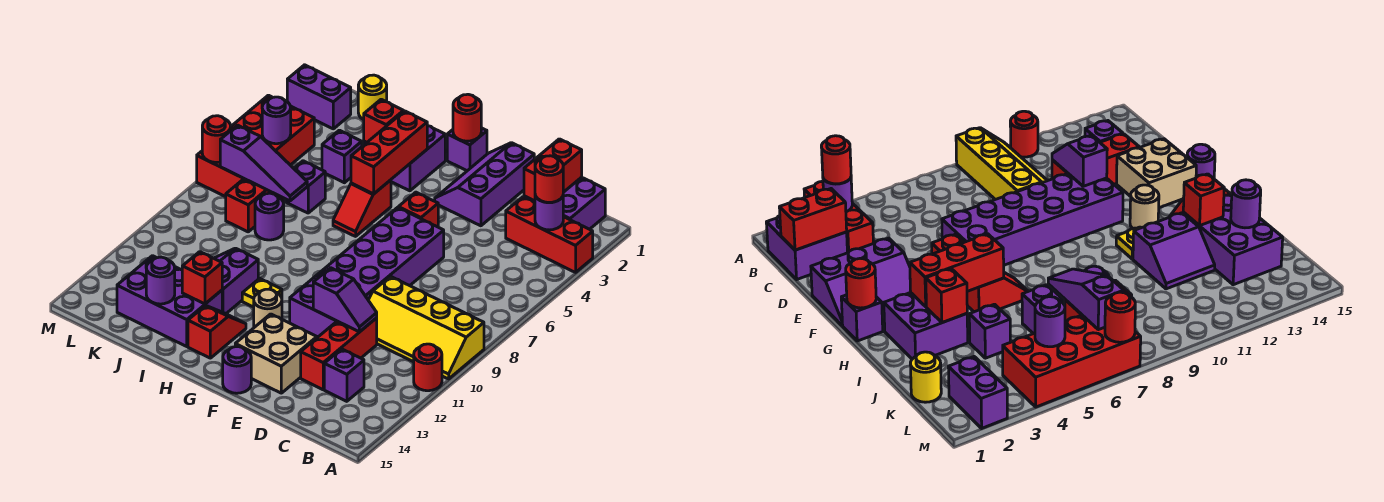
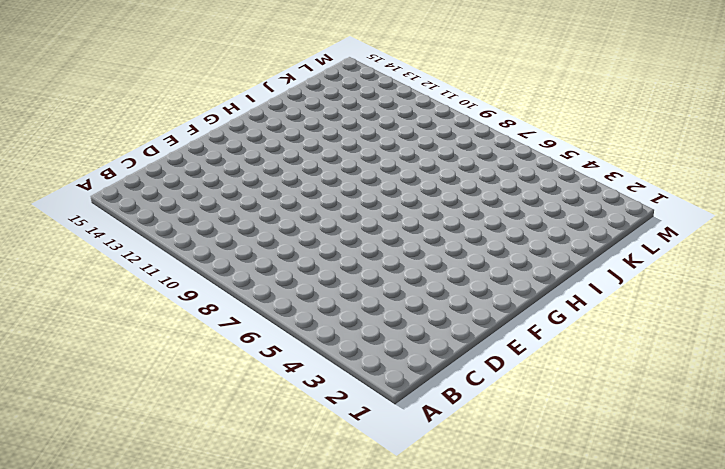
none -> red brick A3:C3 level 1
none -> yellow slope A9:D10 level 1 top 9
none -> red round brick A11 level 1
none -> purple brick B1:C2 level 1

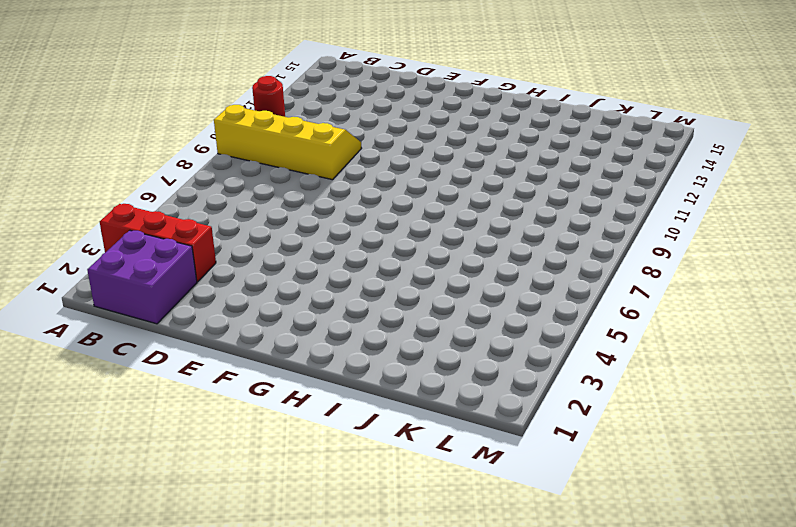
none -> purple brick C13 level 1
none -> red brick D11:D13 level 1
none -> purple slope E1:F3 level 1 top E
none -> purple brick E6:F11 level 1

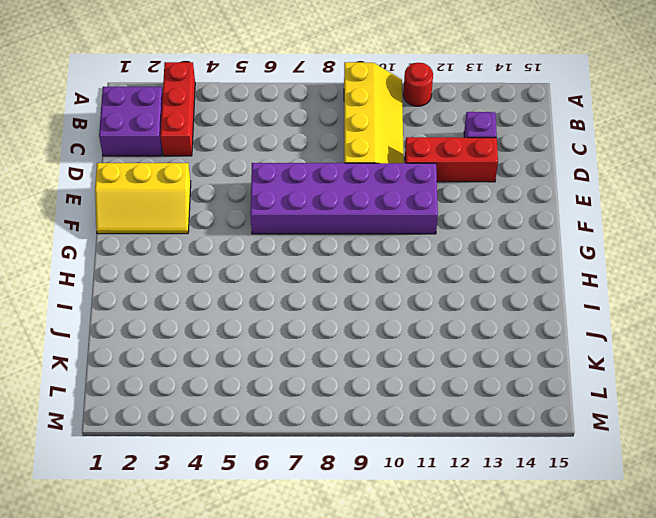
yellow slope E1:F3 level 1 top E -> purple slope E1:F3 level 1 top E
none -> tan brick E13:F14 level 1
none -> red brick F5 level 1
none -> purple round brick F15 level 1
none -> purple brick G1 level 1

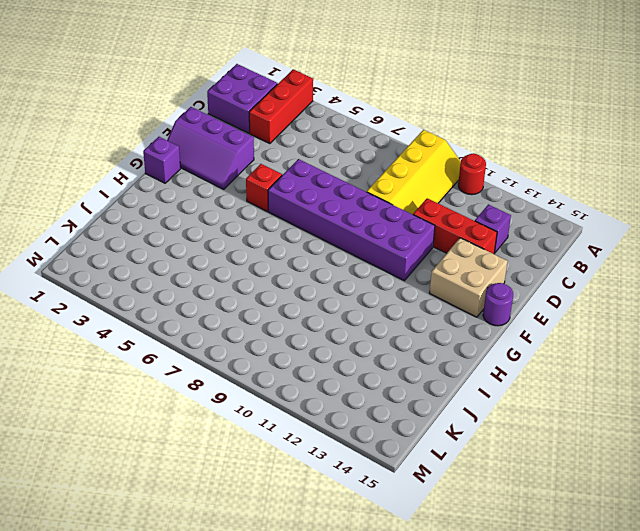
none -> tan round brick G12 level 1
none -> purple brick H2:I3 level 1
none -> red slope H5:H6 level 1 top 5
none -> yellow plate H11 level 1

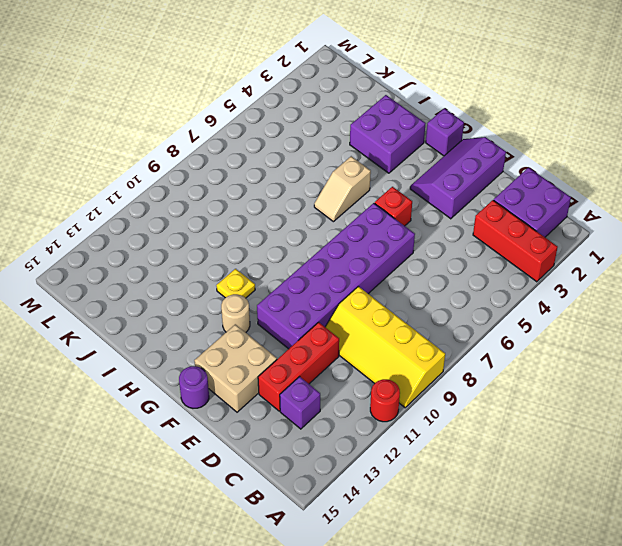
tan slope H5:H6 level 1 top 5 -> red slope H5:H6 level 1 top 5
none -> red slope H13:H14 level 1 top 14
none -> purple slope I11:J12 level 1 top I
none -> purple brick I13:K14 level 1
none -> purple brick J4 level 1

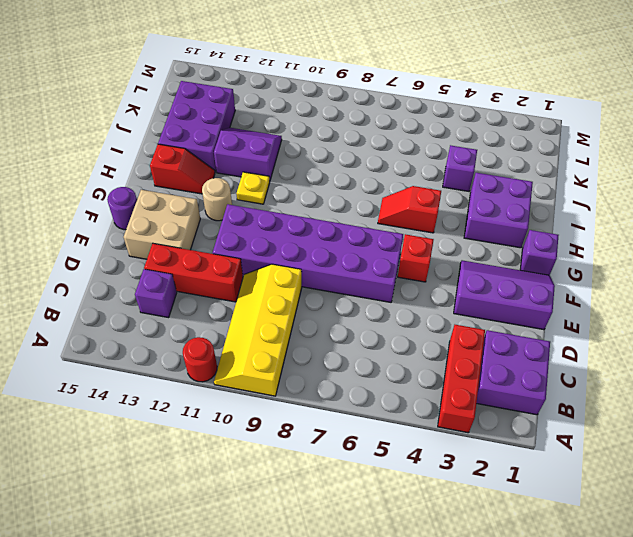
none -> purple brick J6 level 1
none -> purple round brick J8 level 1
none -> yellow round brick K1 level 1
none -> red brick K7:K8 level 1

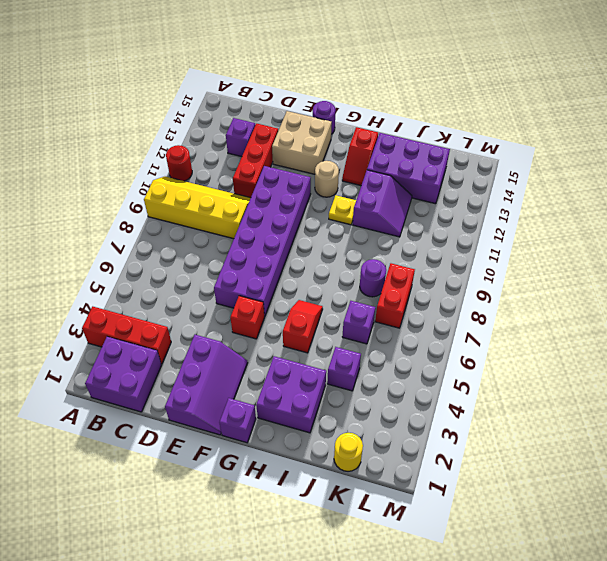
none -> purple brick L2:M2 level 1
none -> red brick L4:M7 level 1
none -> purple round brick B3 level 2
none -> red brick C1:C2 level 2

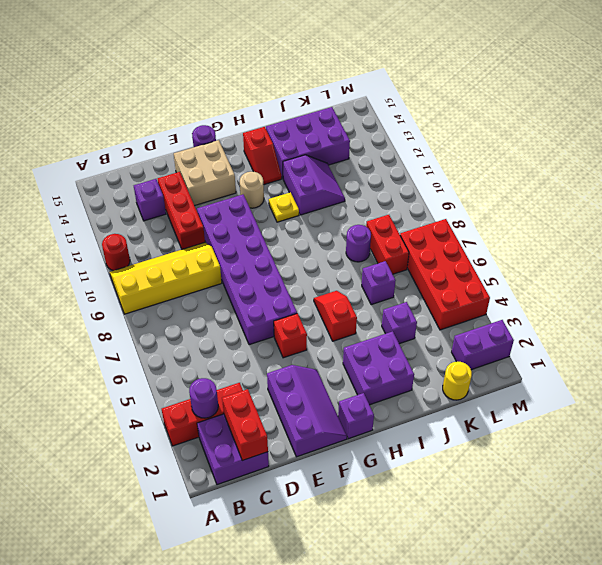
none -> purple slope D11:E11 level 2 top E
none -> red round brick G1 level 2
none -> red brick H3:H5 level 2
none -> red brick I3 level 2

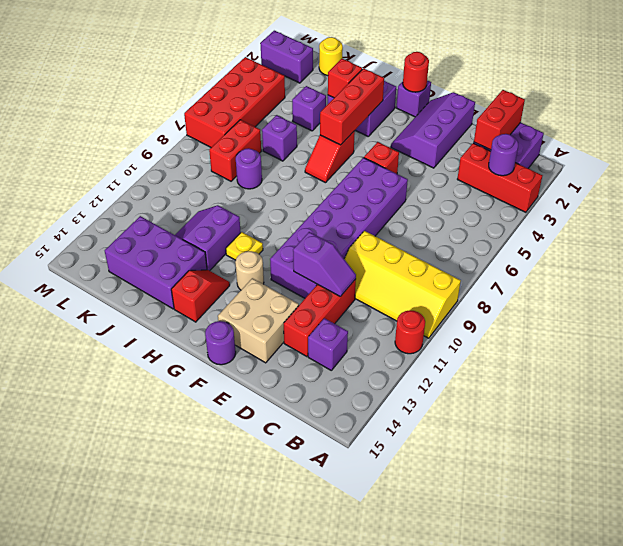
none -> red brick I13 level 2
none -> purple slope J7:L7 level 2 top L
none -> purple round brick J14 level 2
none -> purple round brick L5 level 2

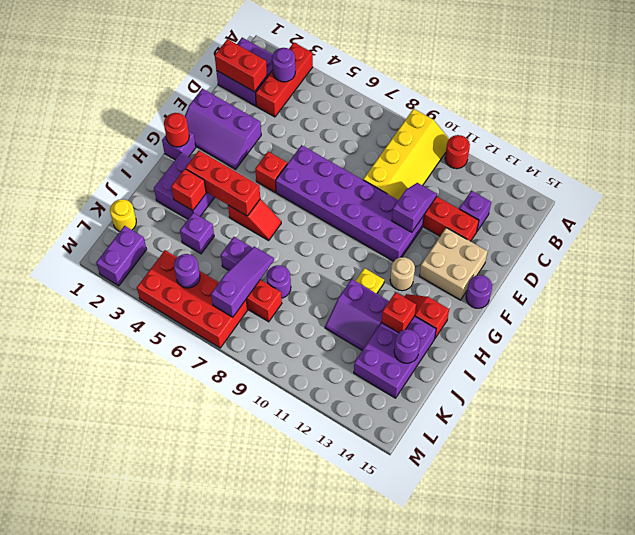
none -> red round brick M7 level 2
none -> red round brick B3 level 3

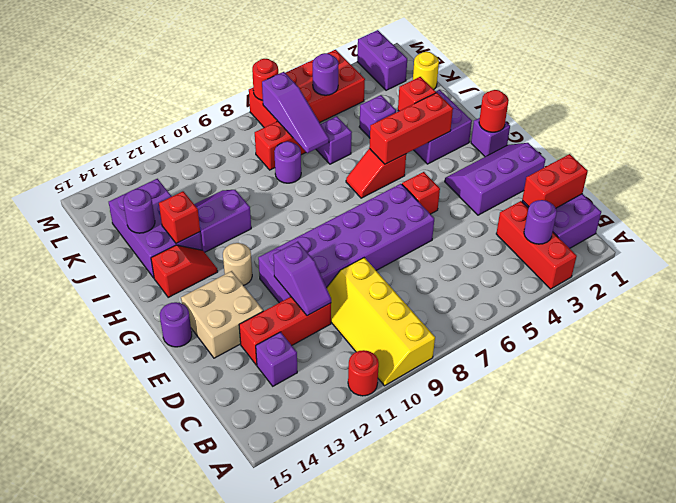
none -> yellow plate H11 level 1
none -> red round brick B3 level 3

